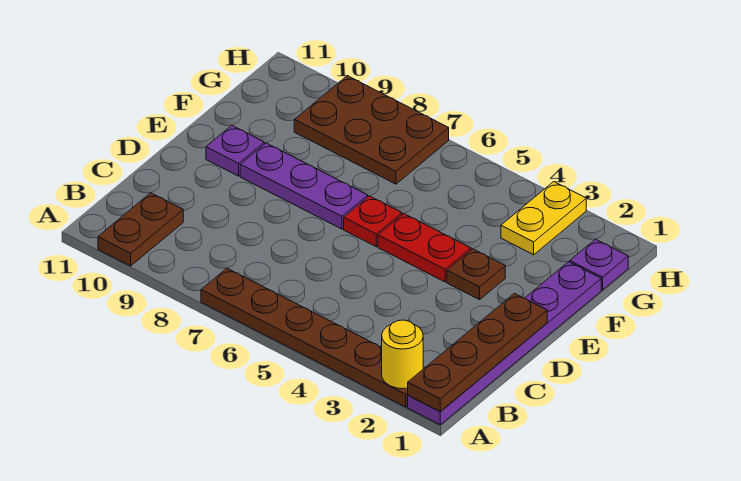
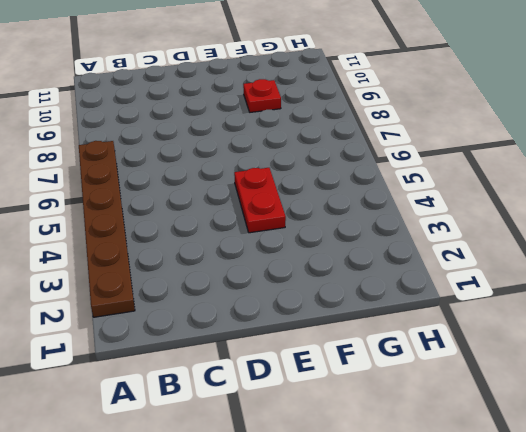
red plate F9 level 1 -> red plate E6 level 1
none -> purple plate A1:F1 level 1
none -> brown plate A10:B10 level 1
none -> brown plate E3 level 1

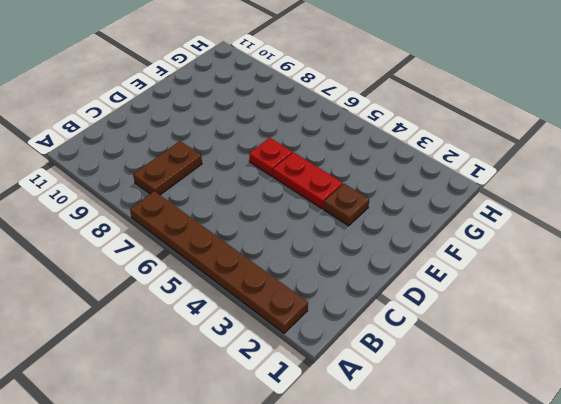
brown plate B8:C8 level 1 -> brown plate A10:B10 level 1
none -> purple plate A1:F1 level 1
none -> purple plate E7:E9 level 1
none -> purple plate E10 level 1

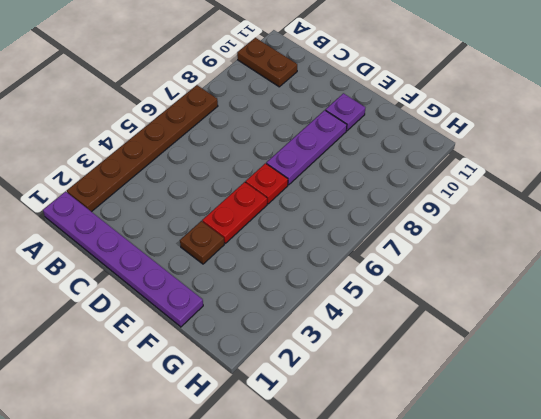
none -> purple plate G1 level 1
none -> yellow plate G3:H3 level 1
none -> brown plate G7:H9 level 1

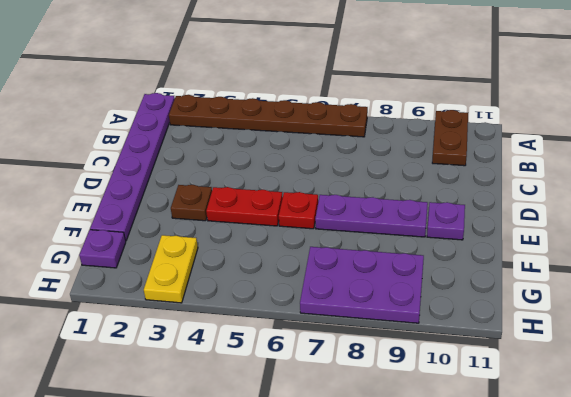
purple plate G7:H9 level 1 -> brown plate G7:H9 level 1
none -> brown plate A1:D1 level 2
none -> yellow round brick A2 level 2

